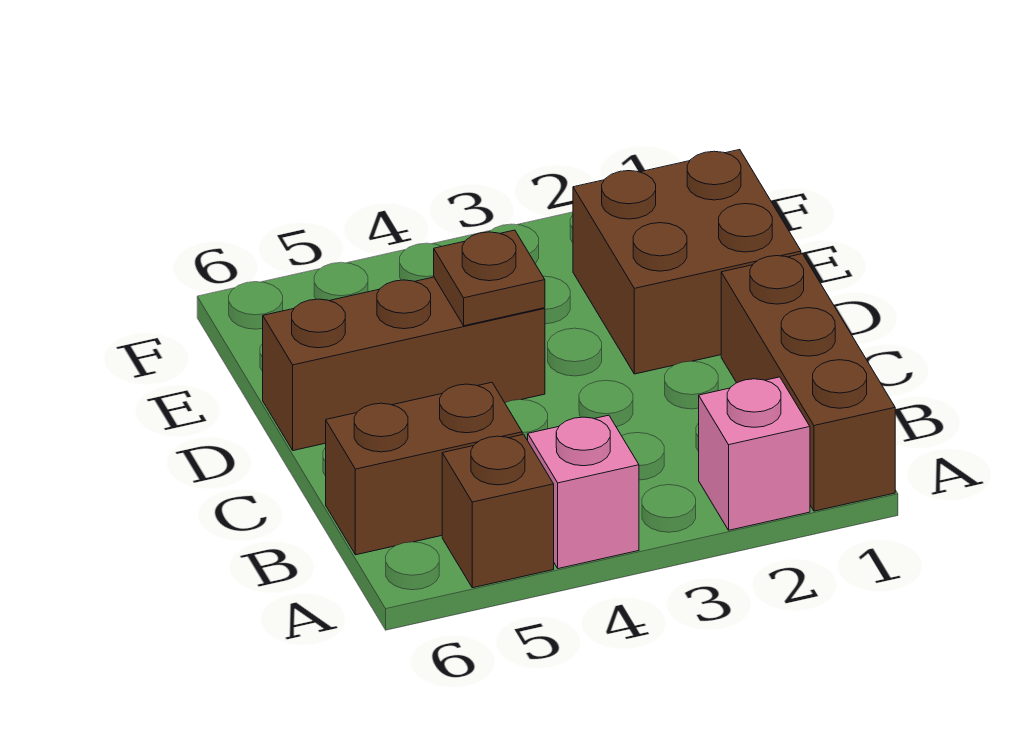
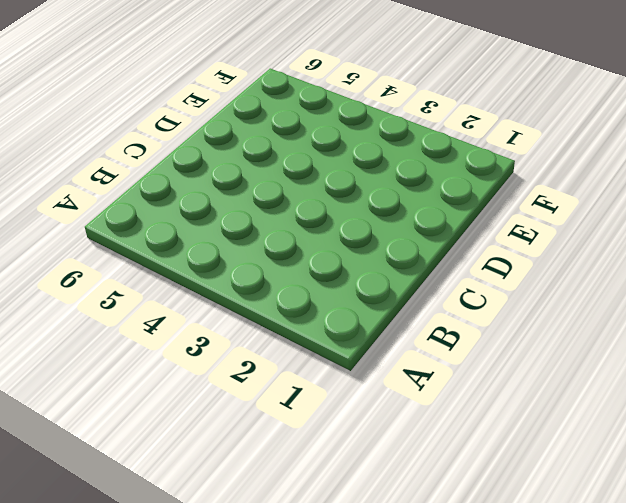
none -> brown brick A1:C1 level 1
none -> pink brick A2 level 1

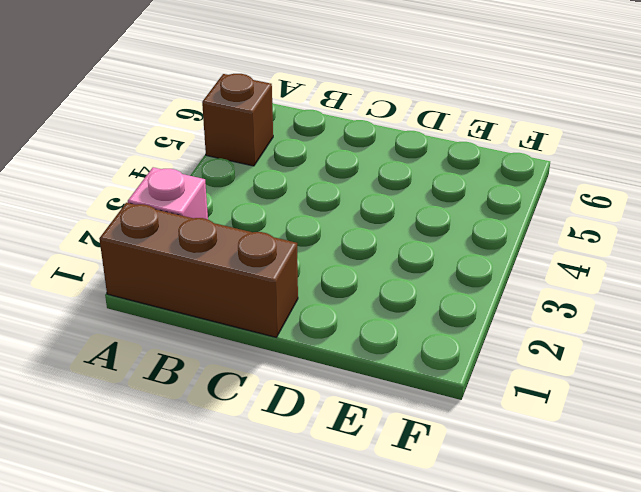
none -> pink brick A4 level 1
none -> brown brick B5:B6 level 1

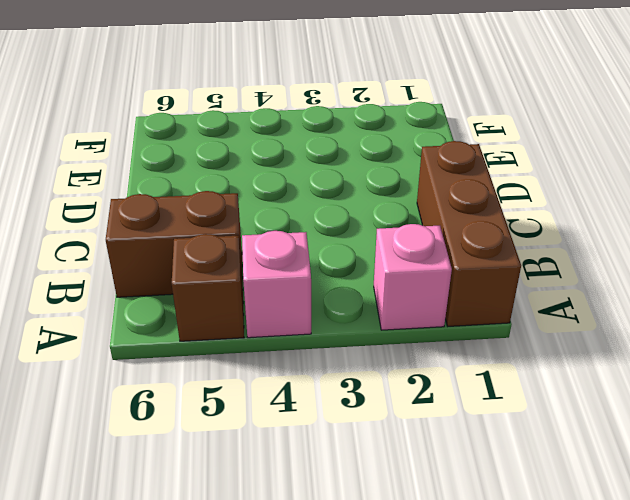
none -> brown brick D1:E2 level 1
none -> brown brick D4:D6 level 1

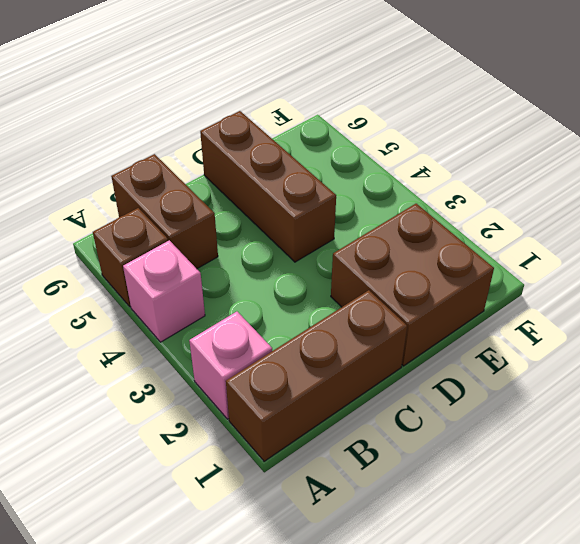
none -> brown plate D4 level 2

